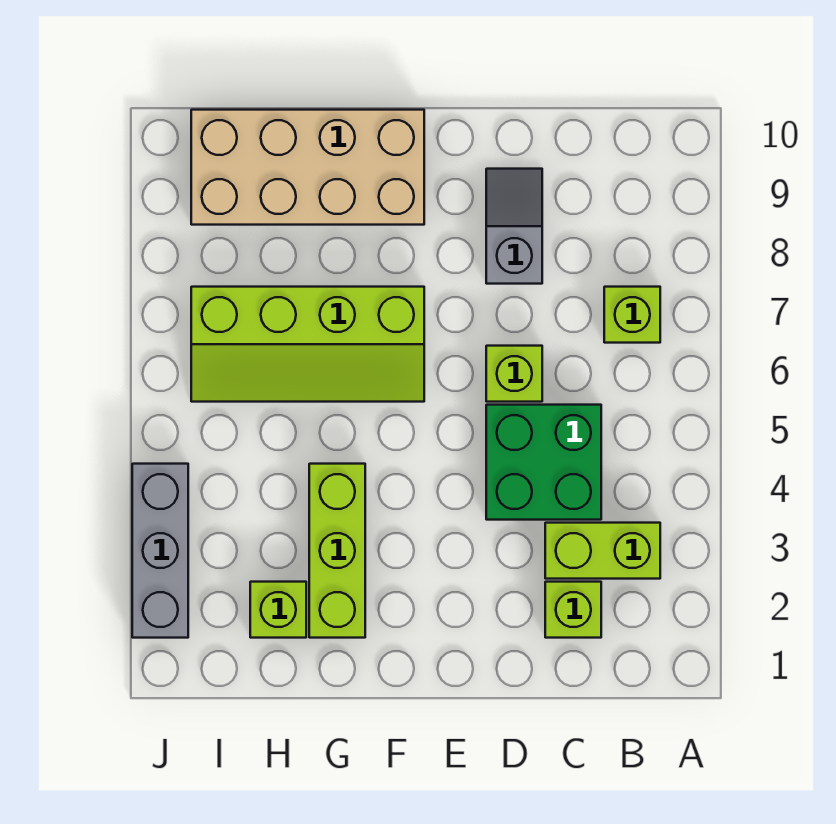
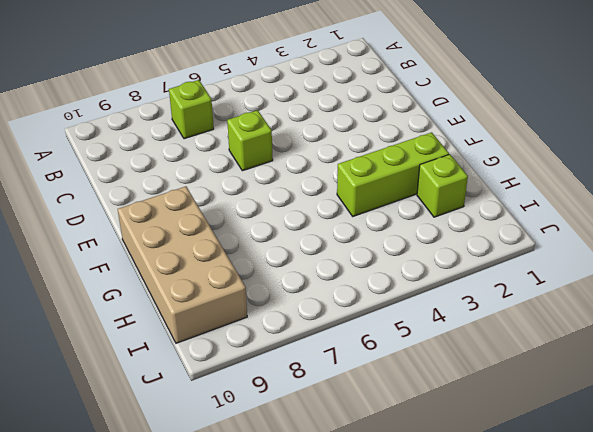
none -> lime brick B3:C3 level 1
none -> lime brick C2 level 1

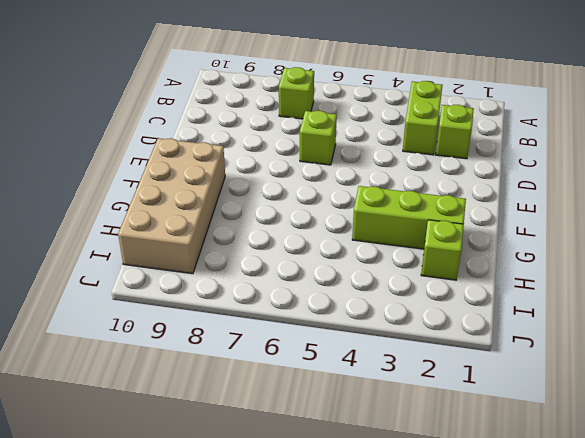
none -> green brick C4:D5 level 1
none -> grey slope D8:D9 level 1 top 8

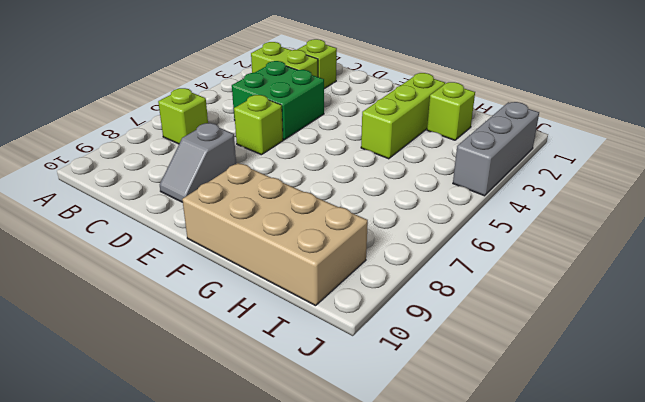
none -> lime slope F6:I7 level 1 top 7

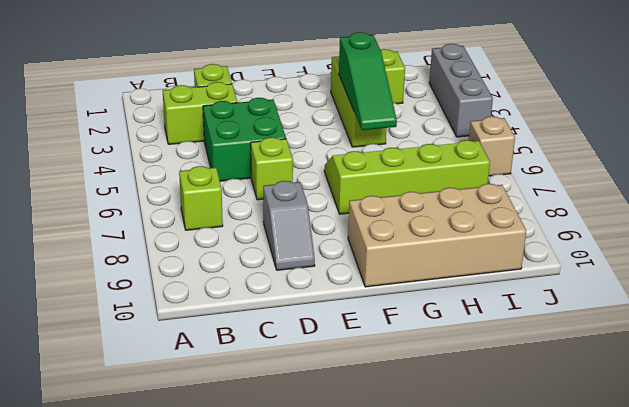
green slope G3:G5 level 2 top 3 -> none
tan brick J6 level 1 -> none

